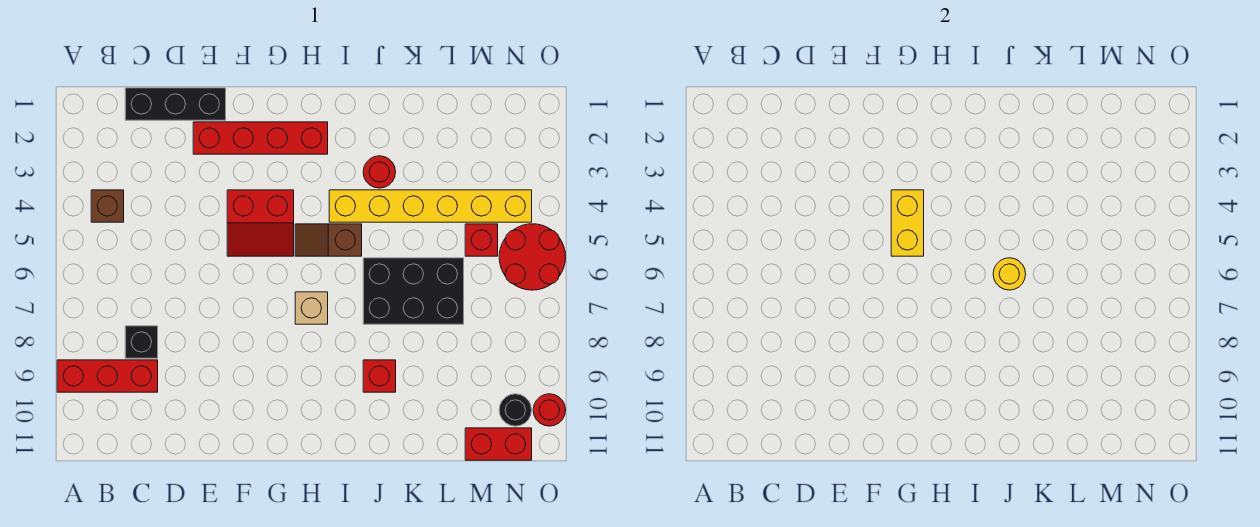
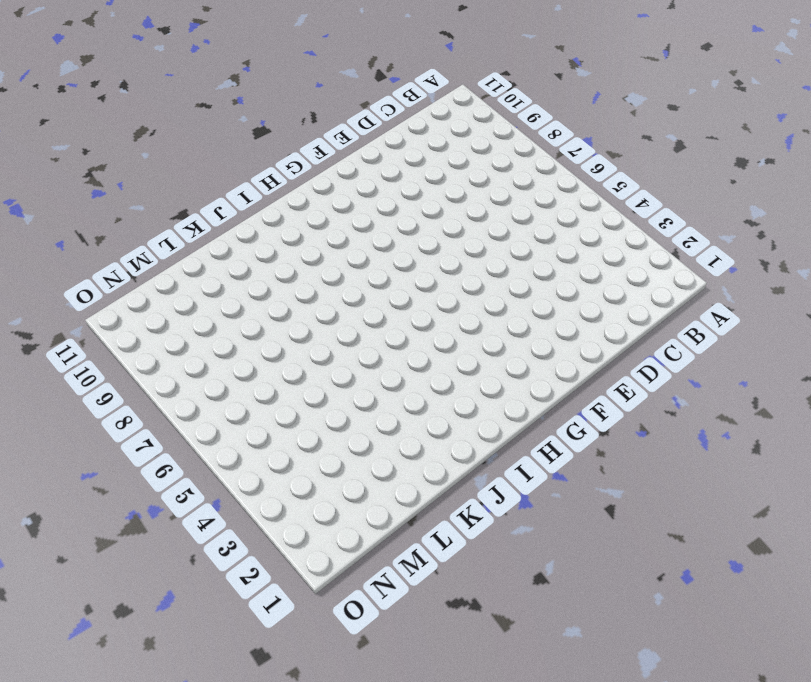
none -> red brick A9:C9 level 1
none -> brown brick B4 level 1
none -> black brick C1:E1 level 1

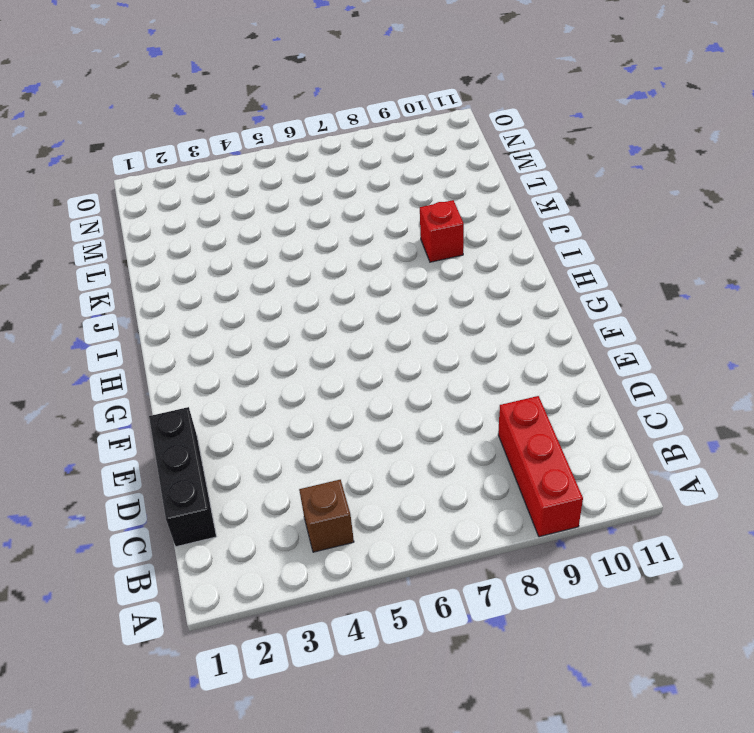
none -> black brick C8 level 1
none -> red brick E2:H2 level 1
none -> red slope F4:G5 level 1 top 4

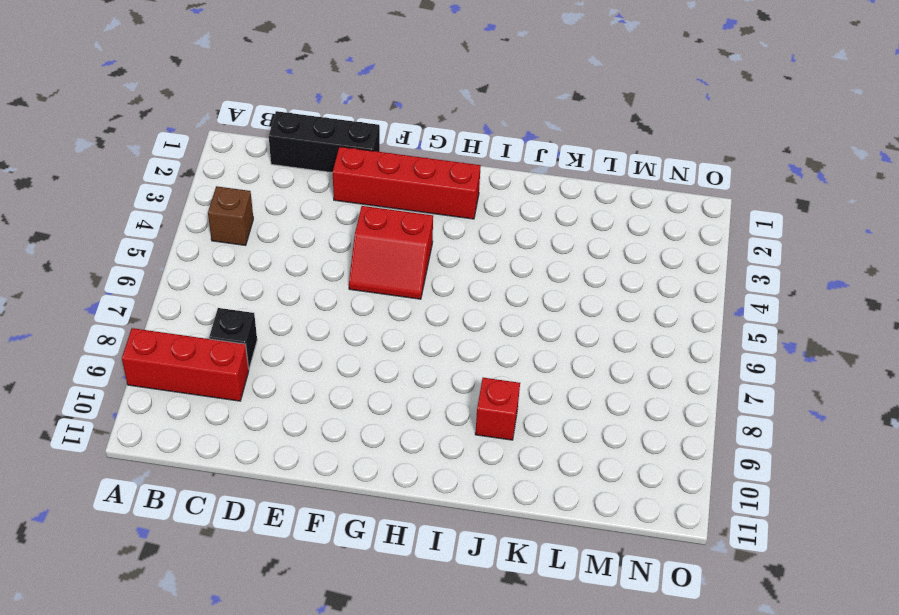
none -> brown slope H5:I5 level 1 top I
none -> tan brick H7 level 1
none -> yellow brick I4:N4 level 1

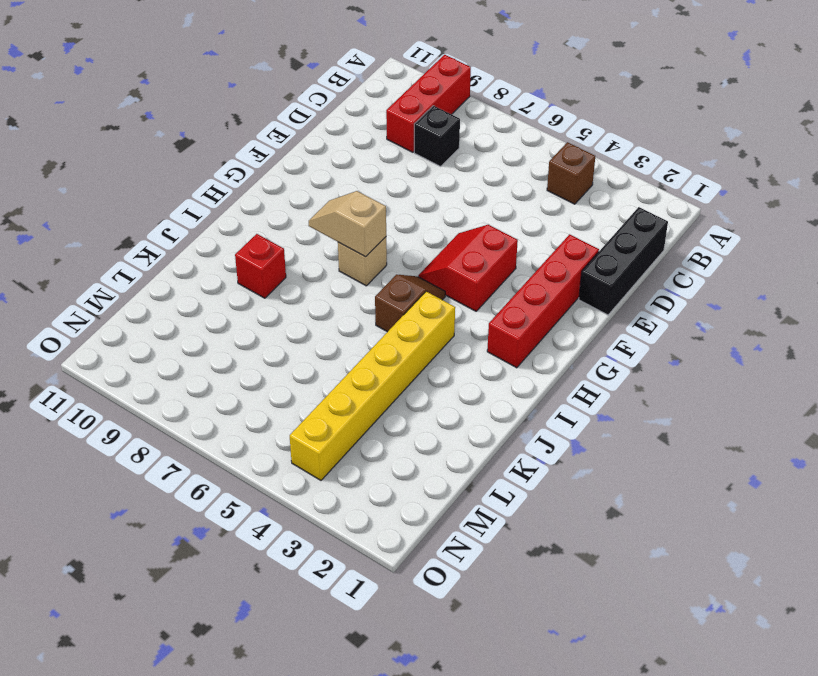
tan slope H7:H8 level 2 top 7 -> none
none -> red round brick J3 level 1
none -> black brick J6:L7 level 1
none -> red brick M5 level 1

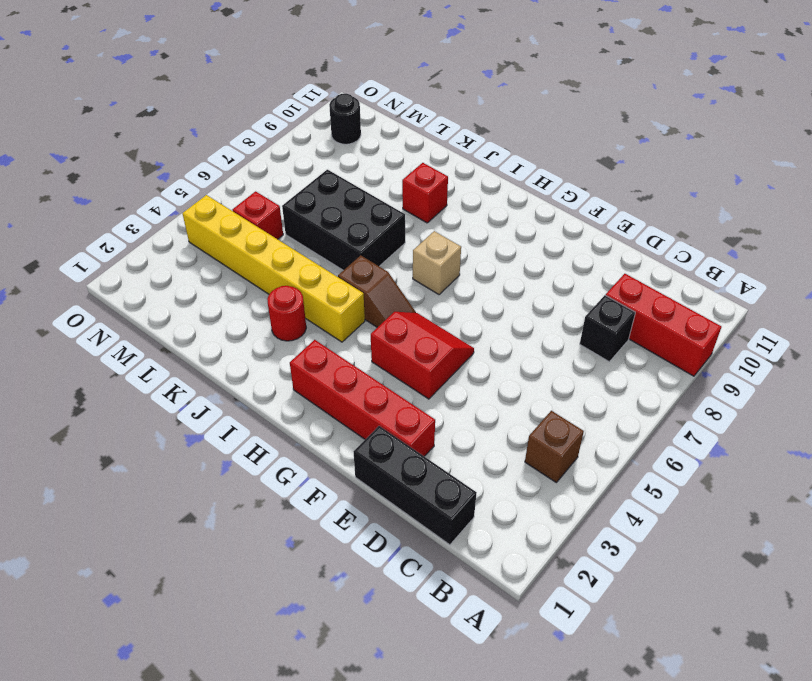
none -> red brick M11:N11 level 1
none -> red round brick N5:O6 level 1
none -> red round brick O10 level 1

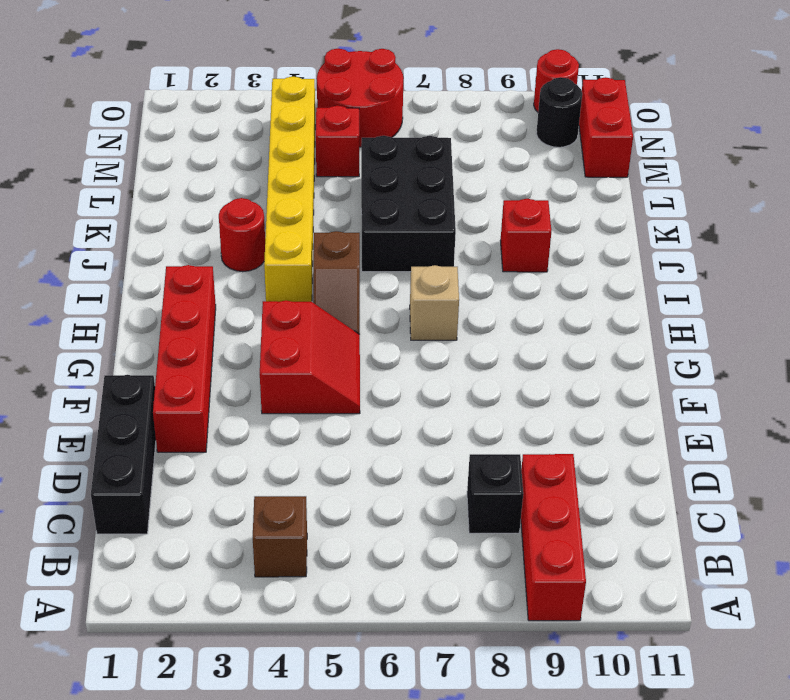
none -> yellow brick G4:G5 level 2
none -> yellow round brick J6 level 2

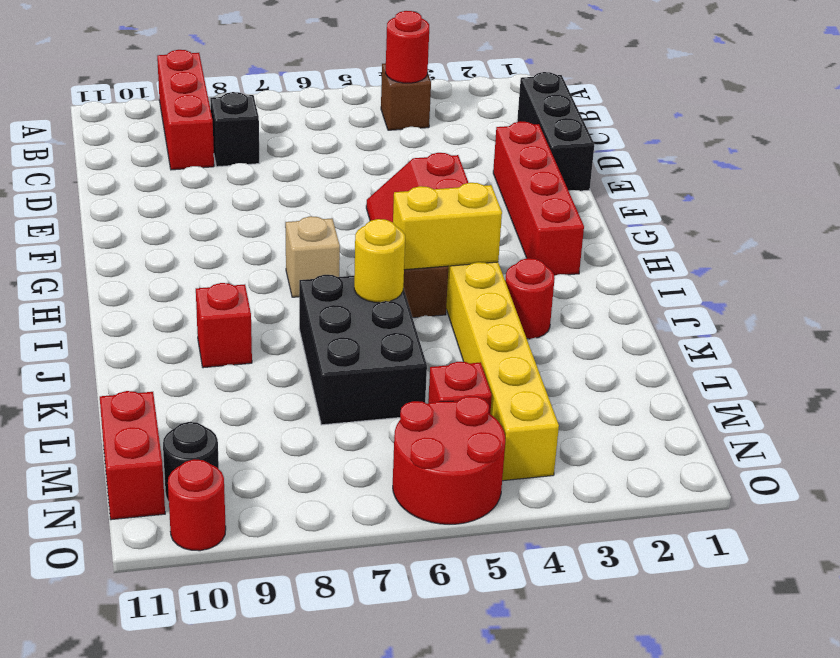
red round brick B4 level 2 -> none
yellow brick I4:I5 level 2 -> yellow brick G4:G5 level 2

